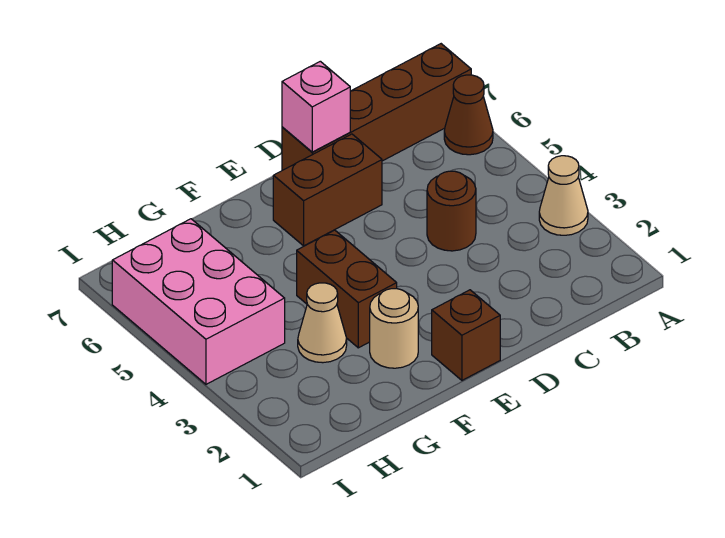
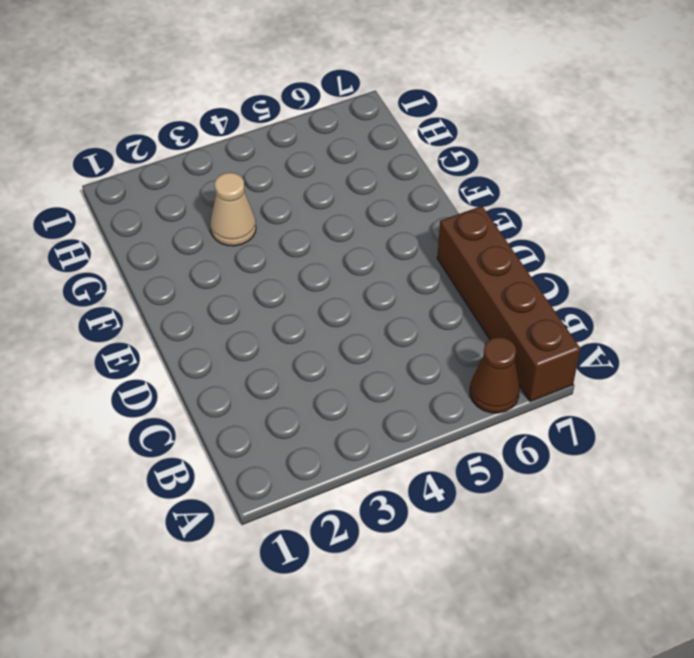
none -> tan cone A3 level 1
none -> brown round brick C4 level 1

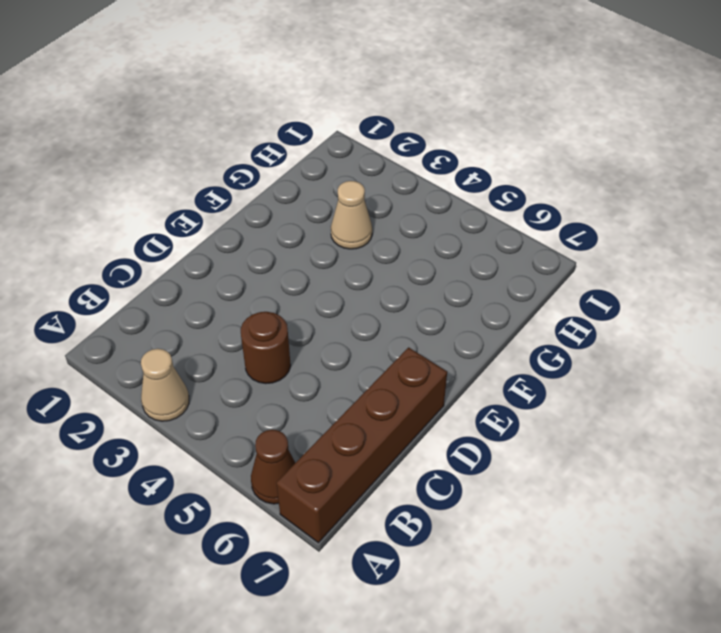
none -> brown brick D6:E6 level 1
none -> brown brick E1 level 1

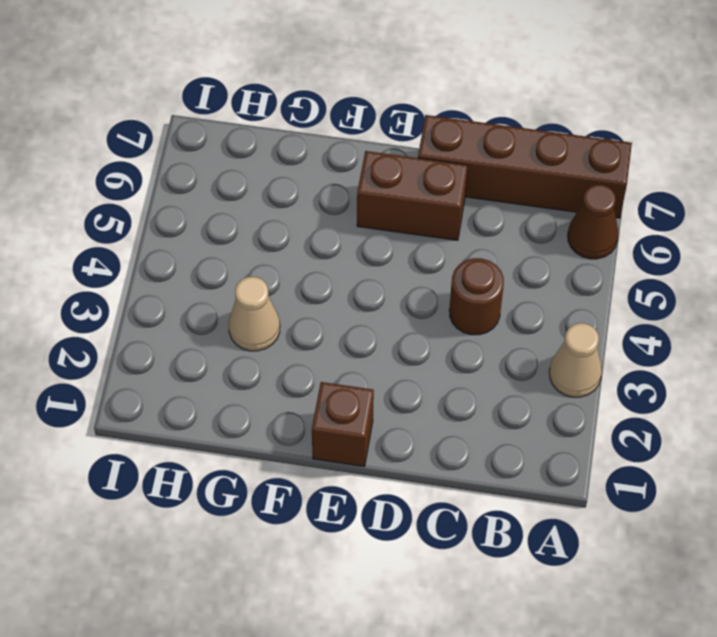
none -> tan round brick F2 level 1
none -> brown brick F3:F4 level 1

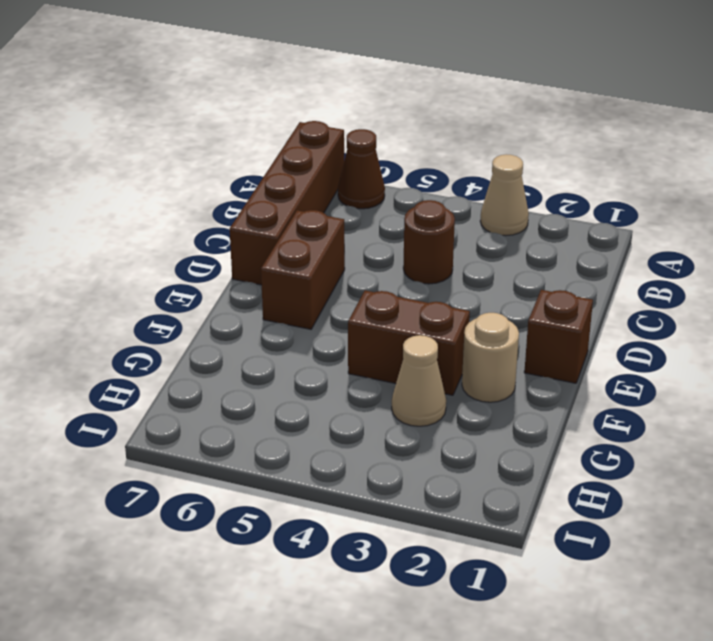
none -> pink brick H4:I6 level 1
none -> pink brick D7 level 2

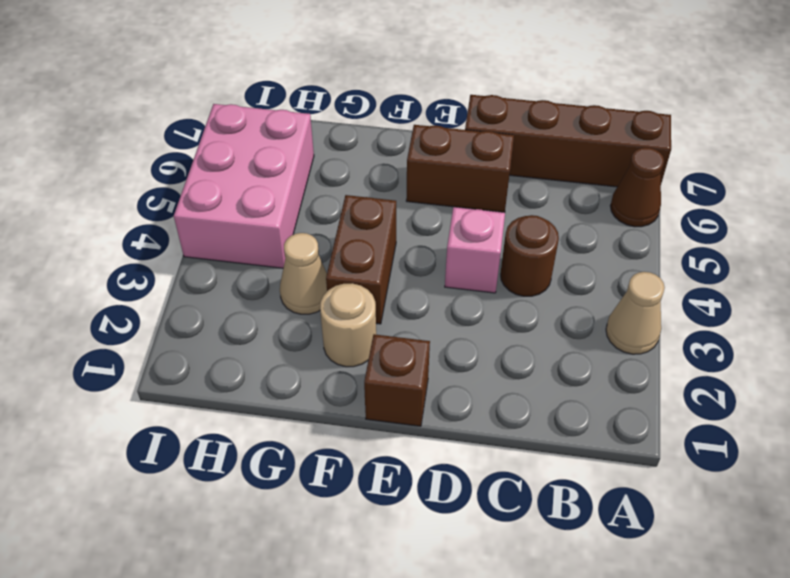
pink brick D4 level 1 -> pink brick D7 level 2

